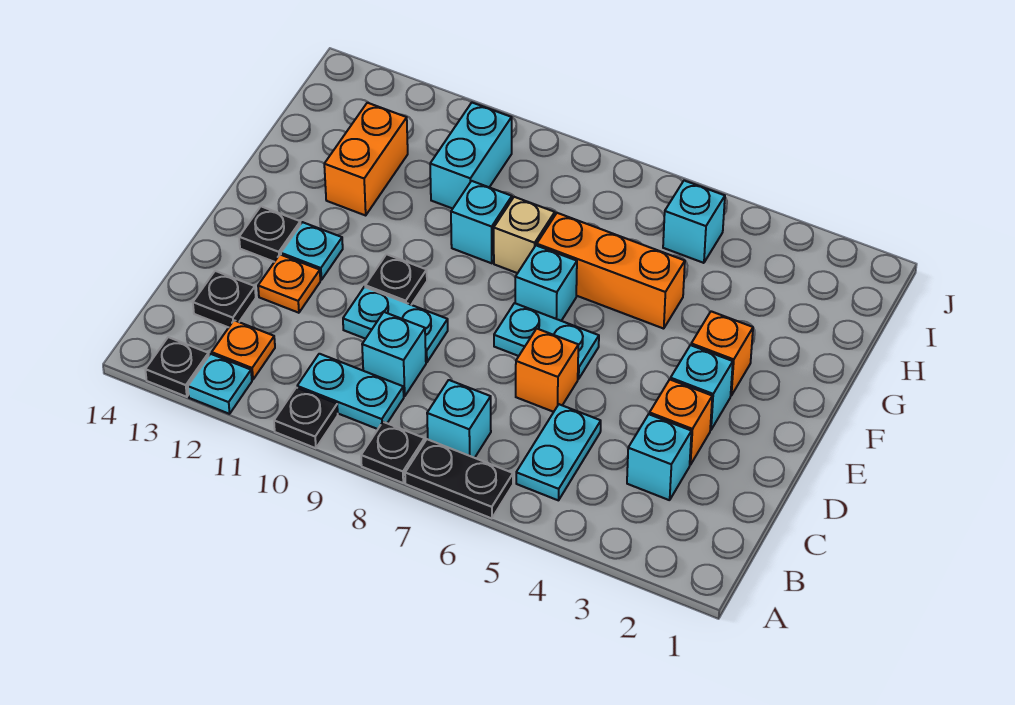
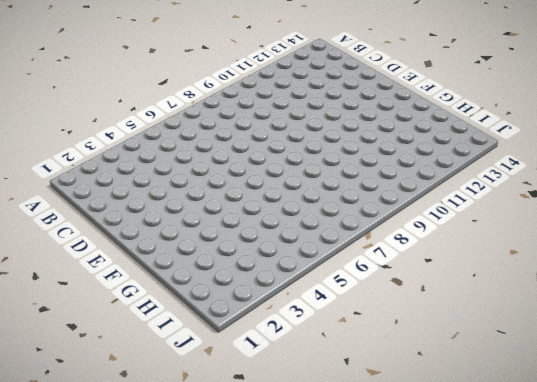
none -> black plate A6:A7 level 1
none -> black plate A8 level 1
none -> black plate A10 level 1

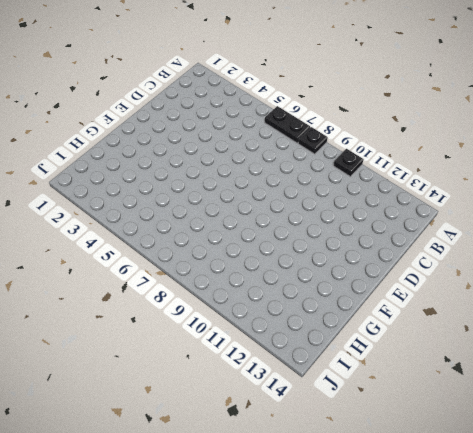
none -> cyan plate A12 level 1
none -> black plate A13 level 1
none -> cyan plate B5:C5 level 1

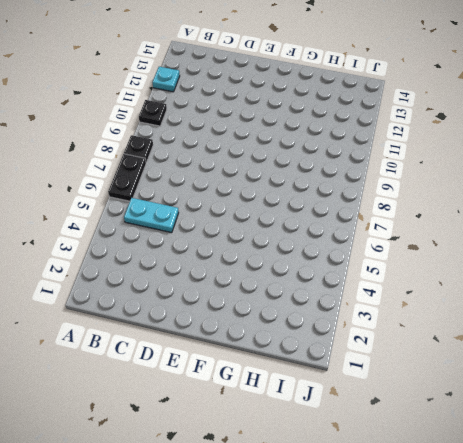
none -> black plate A13 level 1
none -> cyan brick B7 level 1
none -> cyan plate B9:B10 level 1

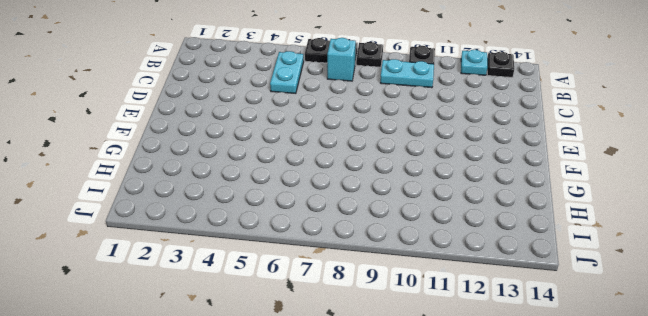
none -> orange plate B12 level 1
none -> cyan brick C3 level 1
none -> cyan brick C9 level 1

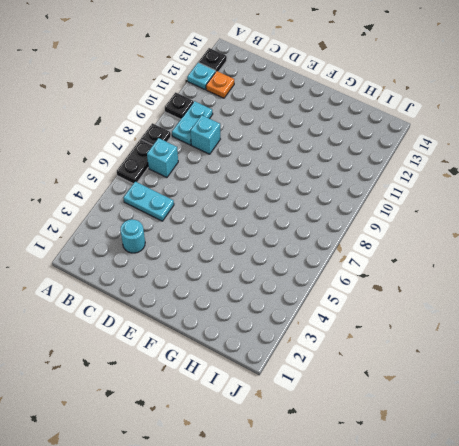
cyan round brick C3 level 1 -> cyan brick C3 level 1
none -> black plate C13 level 1
none -> orange brick D3 level 1
none -> orange brick D6 level 1

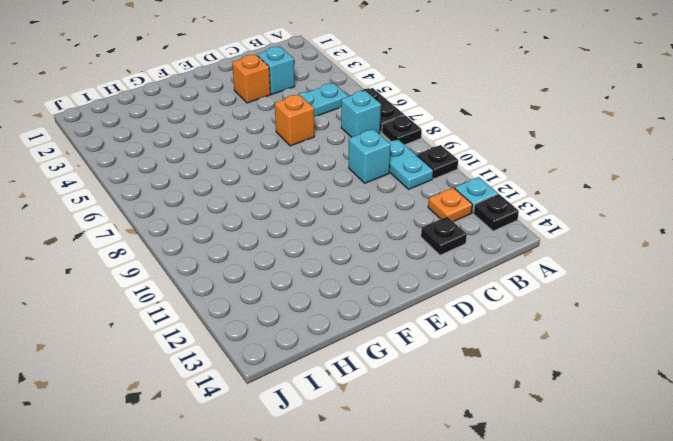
none -> cyan plate D9:D10 level 1
none -> orange plate D12 level 1
none -> cyan brick E3 level 1

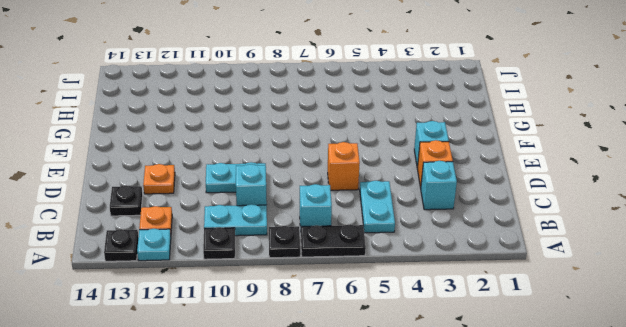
none -> cyan plate E6:E7 level 1
none -> black plate E10 level 1
none -> cyan plate E12 level 1

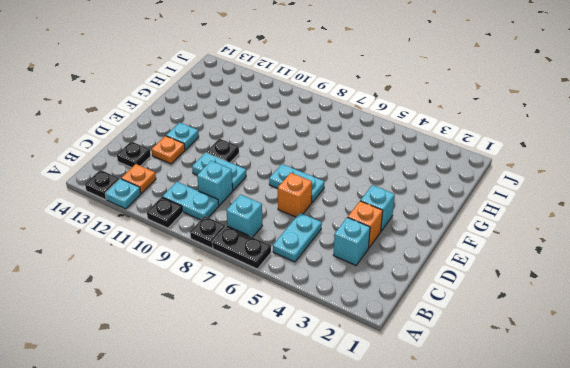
none -> black plate E13 level 1
none -> orange brick F3 level 1
none -> cyan brick F7 level 1

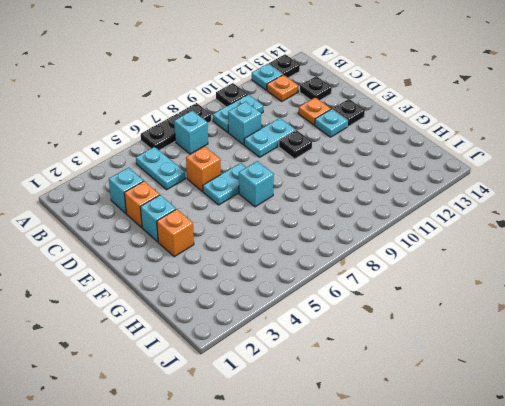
none -> orange brick G5:G7 level 1
none -> tan brick G8 level 1
none -> cyan brick G9 level 1

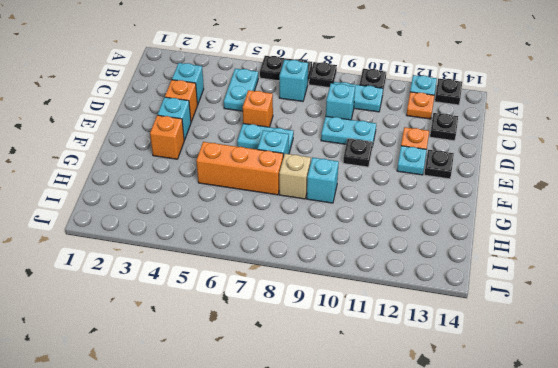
none -> orange brick G12:H12 level 1
none -> cyan brick H10:I10 level 1
none -> cyan brick I5 level 1

